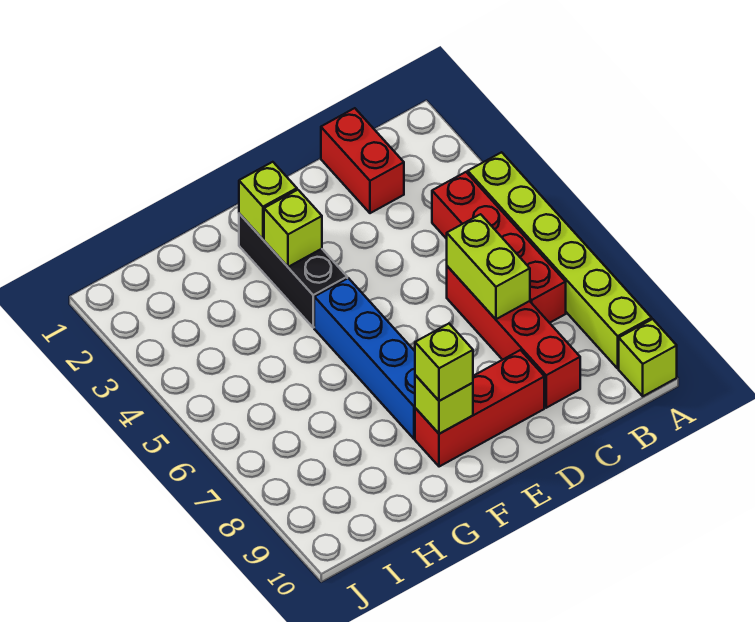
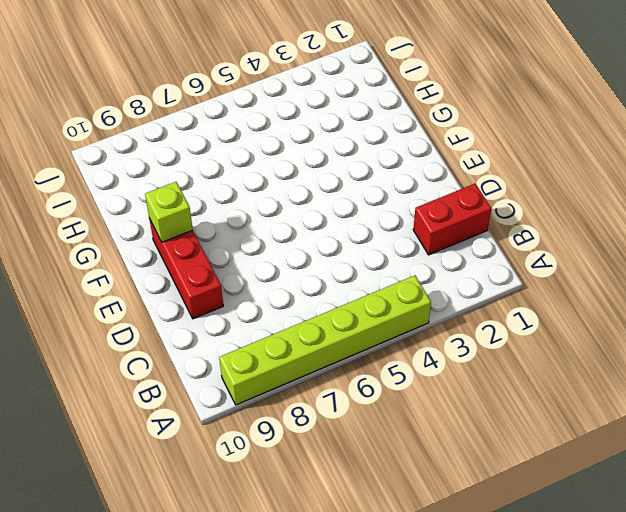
none -> lime brick A10 level 1
none -> red brick B4:B7 level 1
none -> red brick C6:C9 level 1

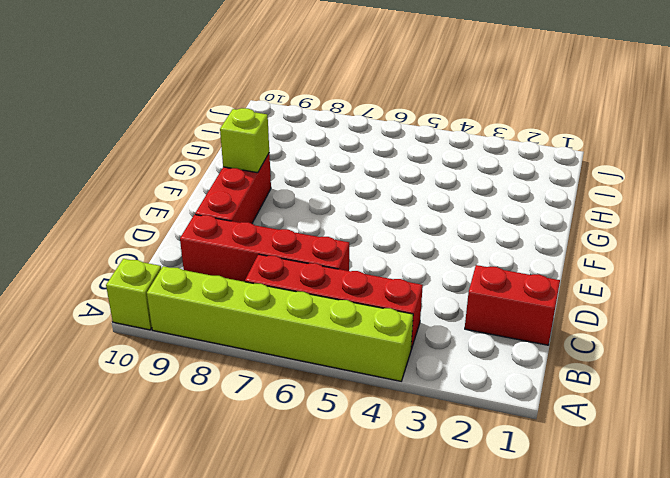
none -> black brick F2:F4 level 1
none -> blue brick F5:F8 level 1
none -> lime brick C6:C7 level 2

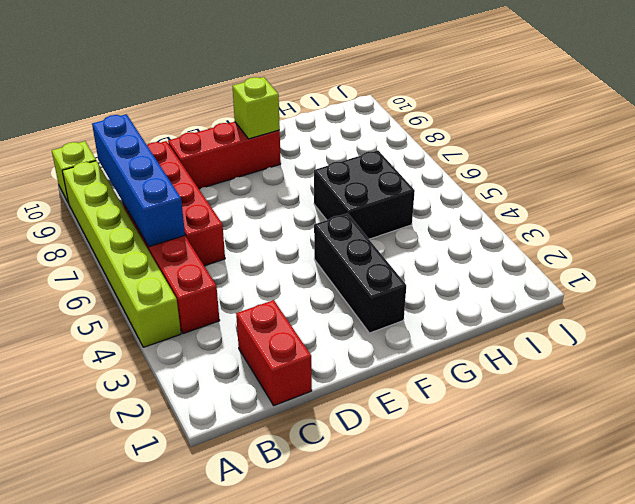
blue brick B6:B9 level 2 -> blue brick F5:F8 level 1
black brick G5:H6 level 1 -> none
none -> lime brick C6:C7 level 2
none -> lime brick F2 level 2
none -> lime brick F3 level 2

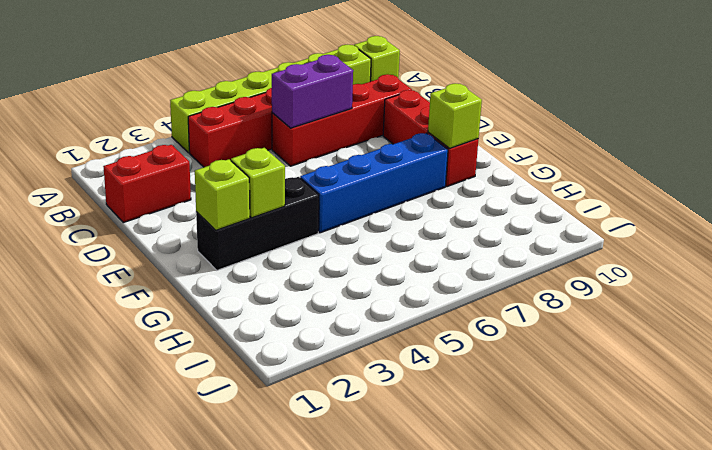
purple brick C6:C7 level 2 -> lime brick C6:C7 level 2
none -> lime brick F9 level 3

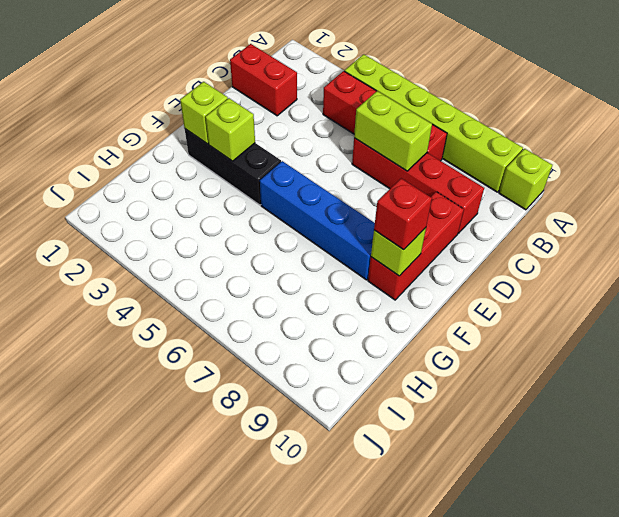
red brick F9 level 3 -> lime brick F9 level 3

